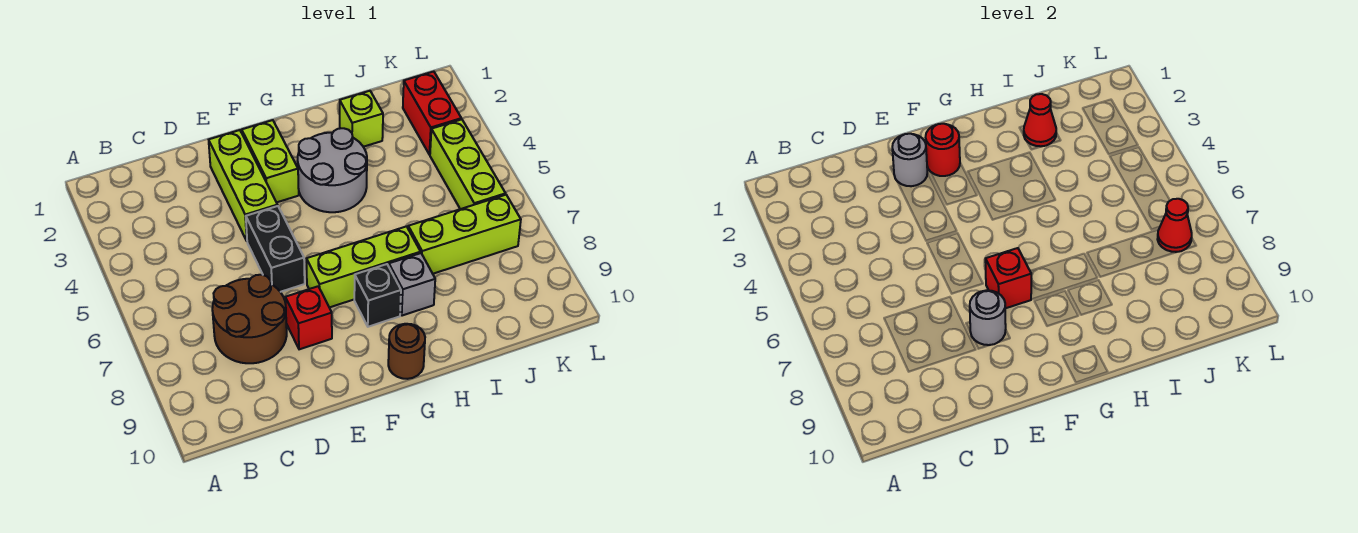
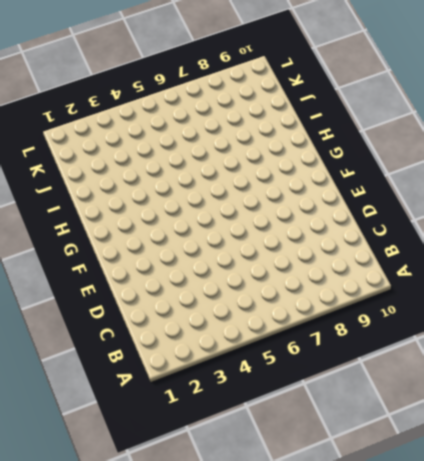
none -> brown round brick C7:D8 level 1
none -> lime brick E2:E4 level 1
none -> black brick E5:E6 level 1

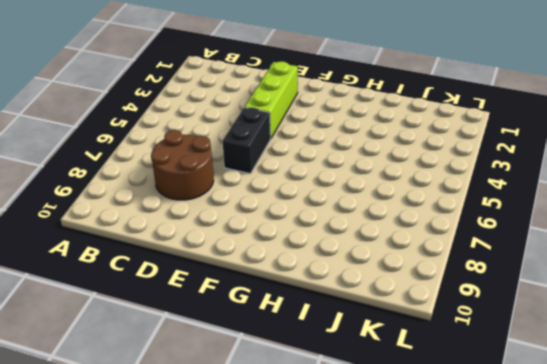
none -> red brick E8 level 1
none -> lime brick F2:F3 level 1
none -> lime brick F7:H7 level 1

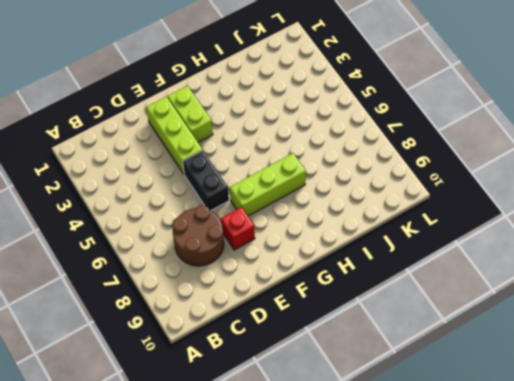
none -> grey round brick G3:H4 level 1
none -> black brick G8 level 1
none -> brown round brick G10 level 1

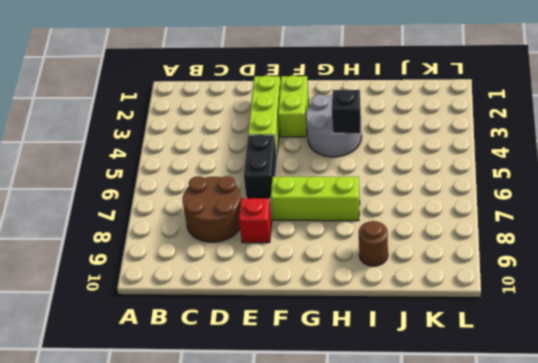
black brick H4 level 2 -> black brick G8 level 1
brown round brick I9 level 1 -> brown round brick G10 level 1
none -> grey brick H8 level 1
none -> lime brick I2 level 1
none -> lime brick I7:K7 level 1

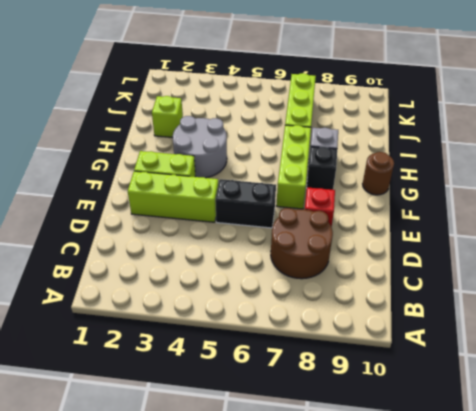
none -> red brick K2:K3 level 1
none -> lime brick K4:K6 level 1
none -> grey round brick E2 level 2

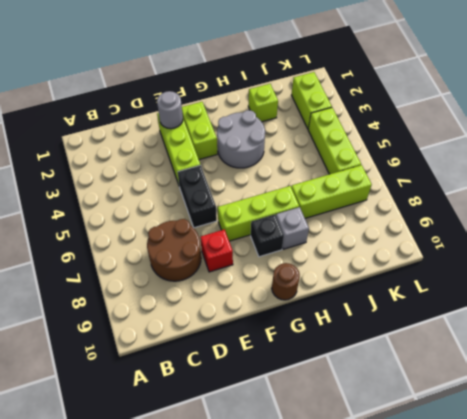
lime brick K2:K3 level 1 -> red brick K2:K3 level 1
none -> grey round brick E8 level 2
none -> red round brick F2 level 2
none -> red brick F7 level 2

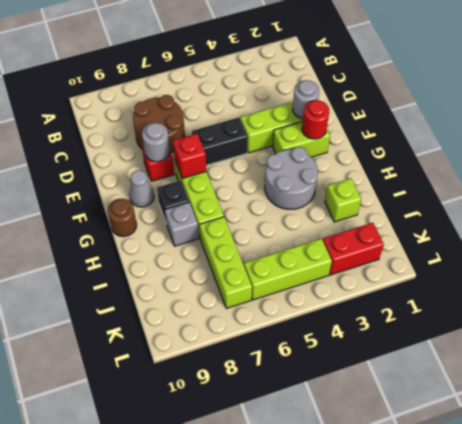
grey cone F9 level 1 -> none
none -> red cone I2 level 2
none -> red cone K7 level 2

